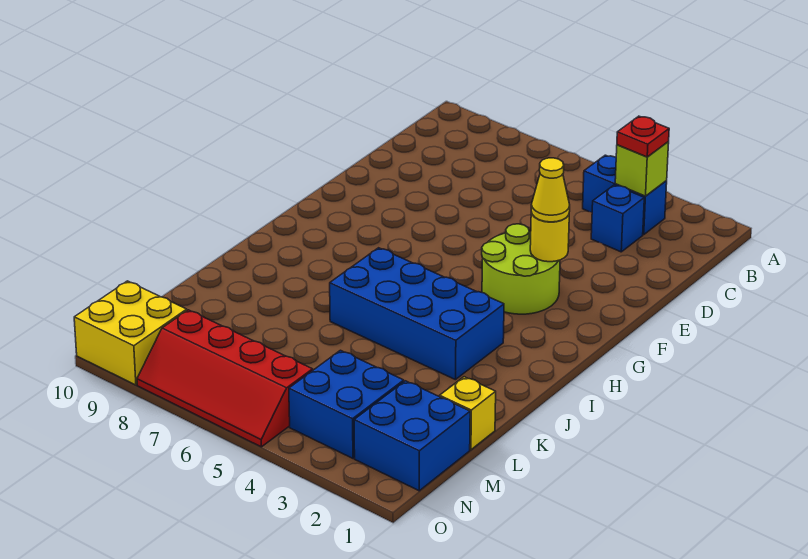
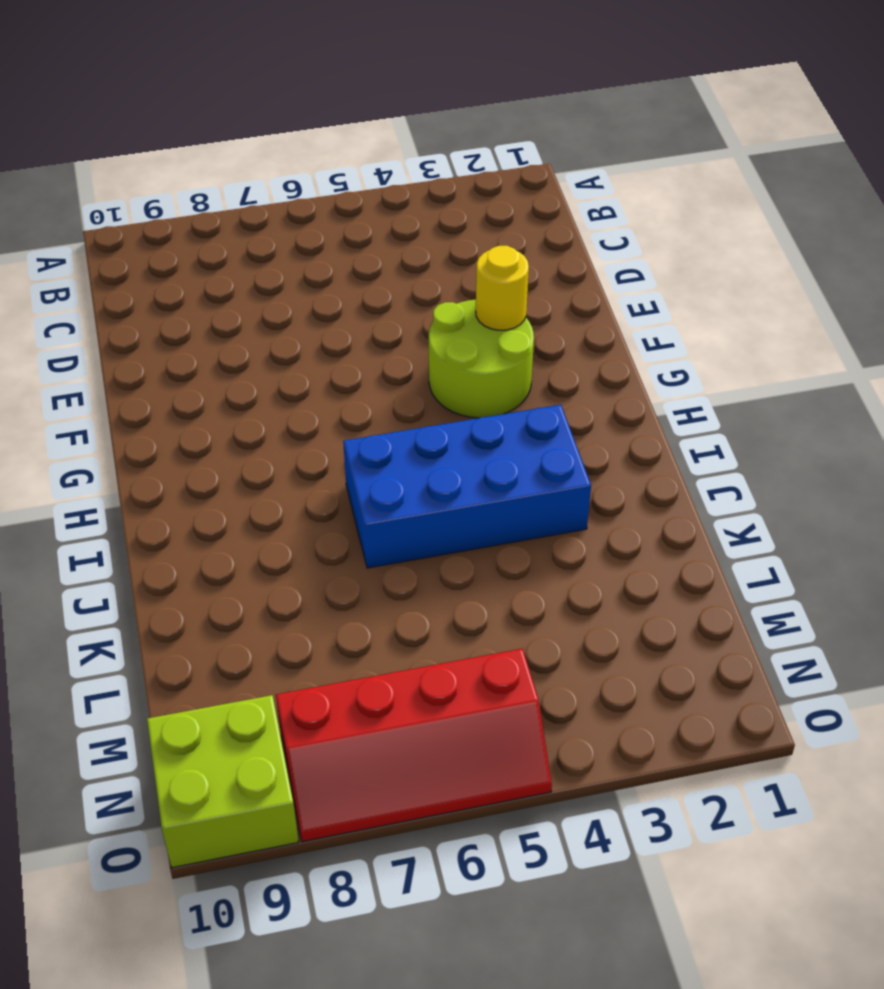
lime brick N9:O10 level 1 -> yellow brick N9:O10 level 1
none -> blue brick B3:B4 level 1
none -> blue brick C3 level 1
none -> yellow brick L1 level 1

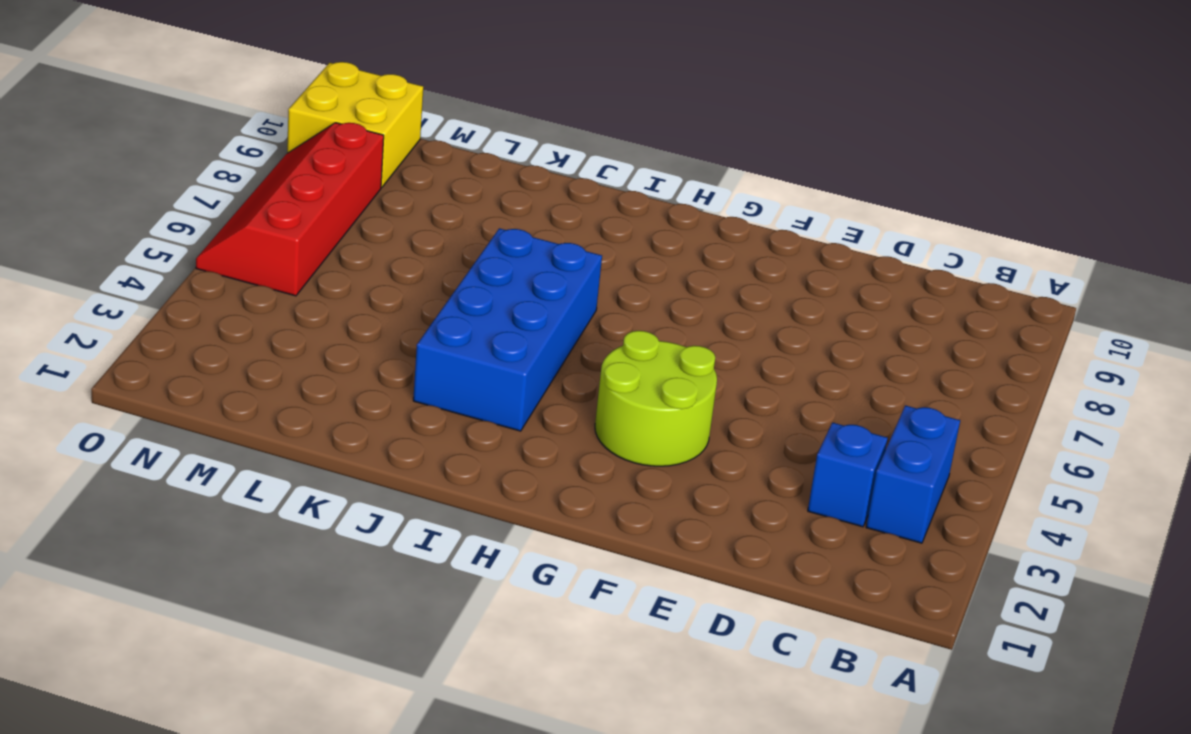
none -> yellow brick L1 level 1
none -> blue brick M1:N2 level 1
none -> blue brick M3:N4 level 1

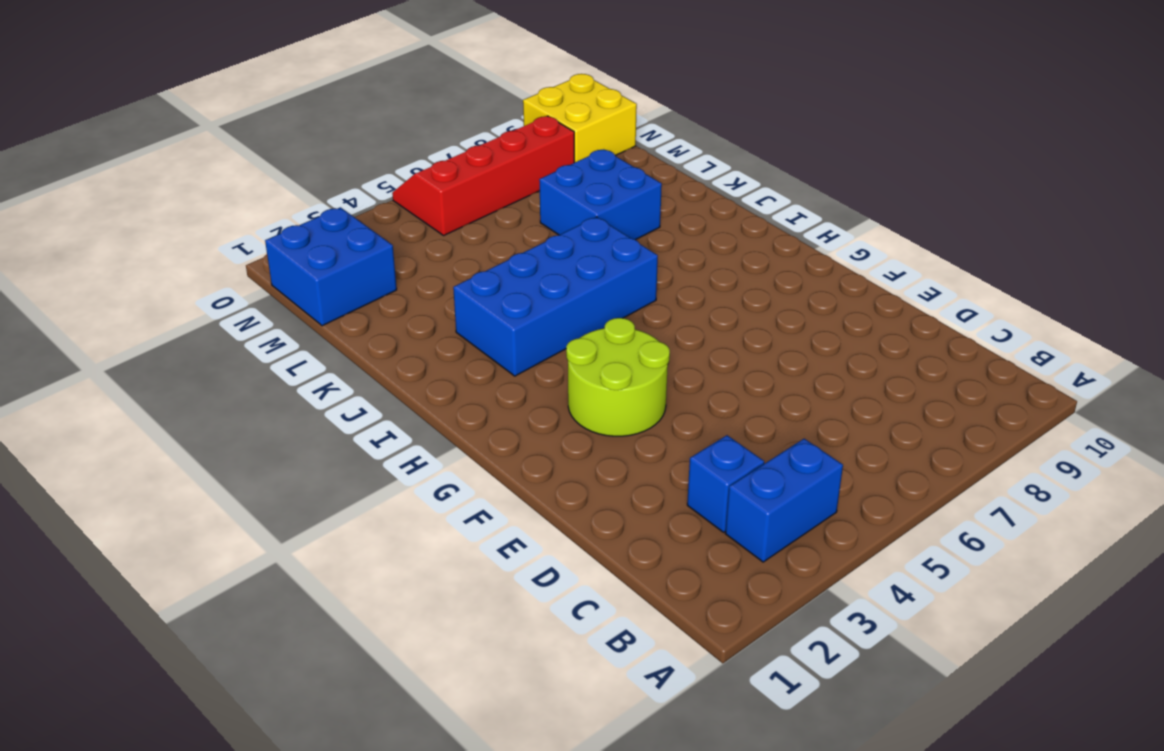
blue brick K7:L8 level 1 -> blue brick M3:N4 level 1
none -> yellow brick L1 level 1
none -> lime brick B3 level 2
none -> yellow round brick F3 level 2

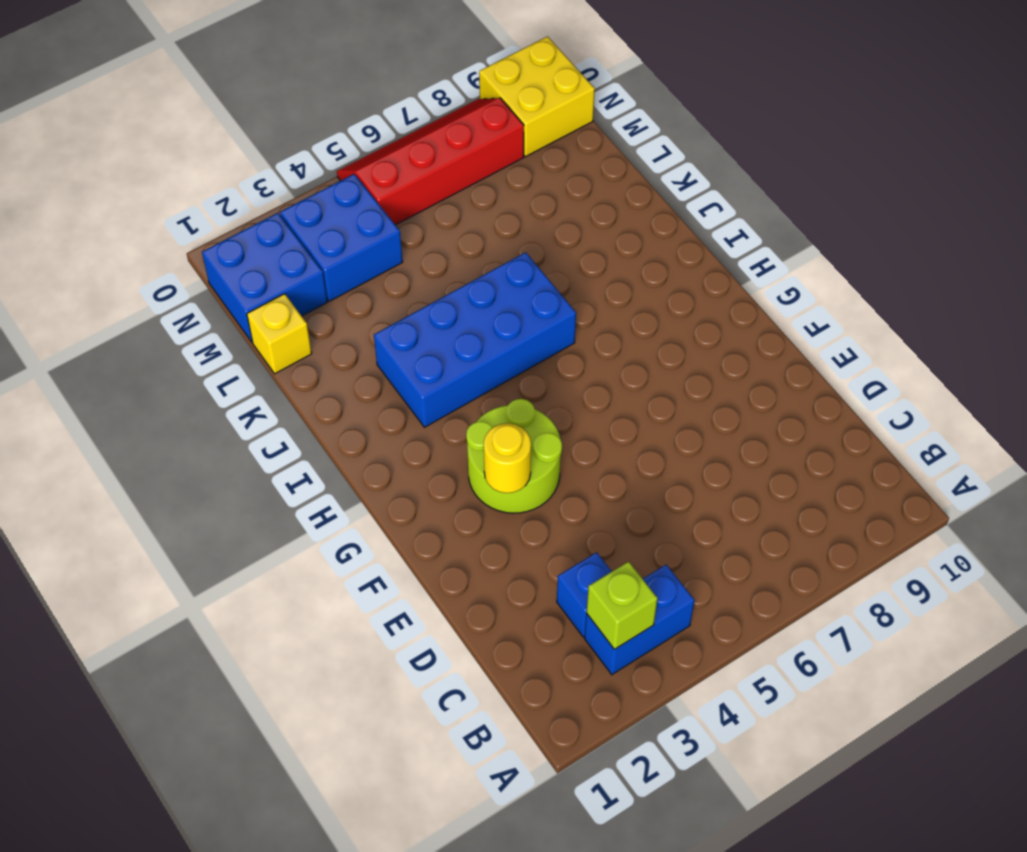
none -> red plate B3 level 3
none -> yellow cone F3 level 3

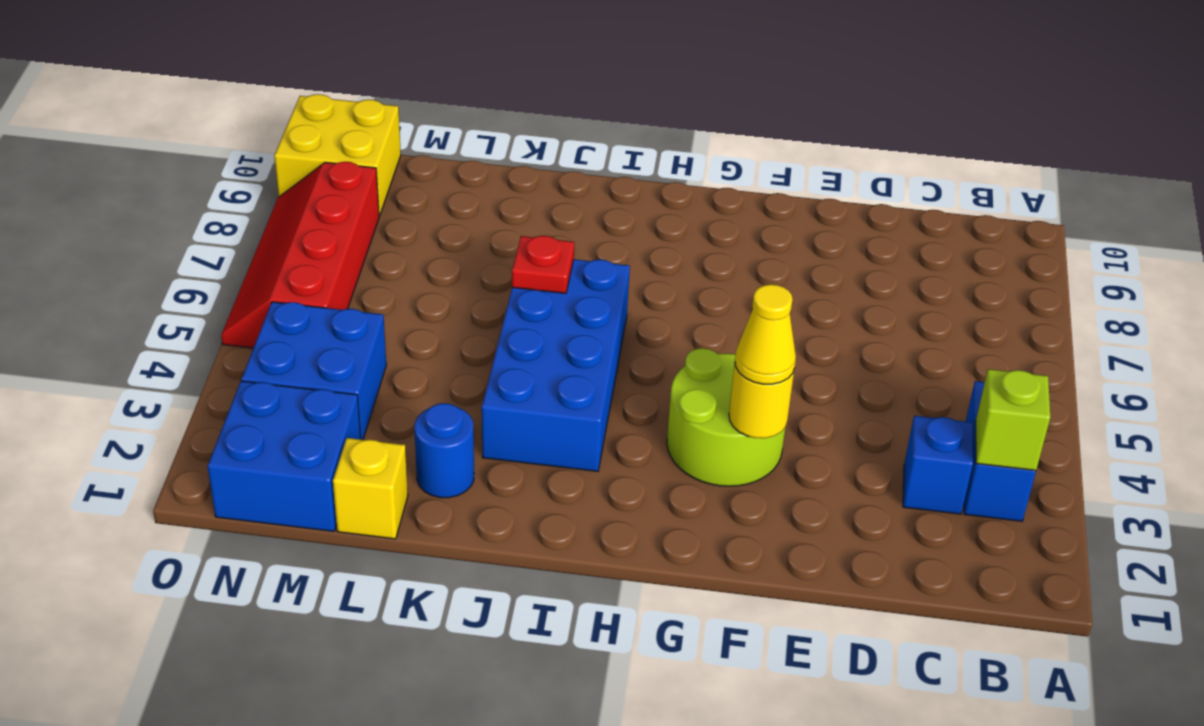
red plate J6 level 2 -> red plate B3 level 3
blue round brick K2 level 1 -> none

